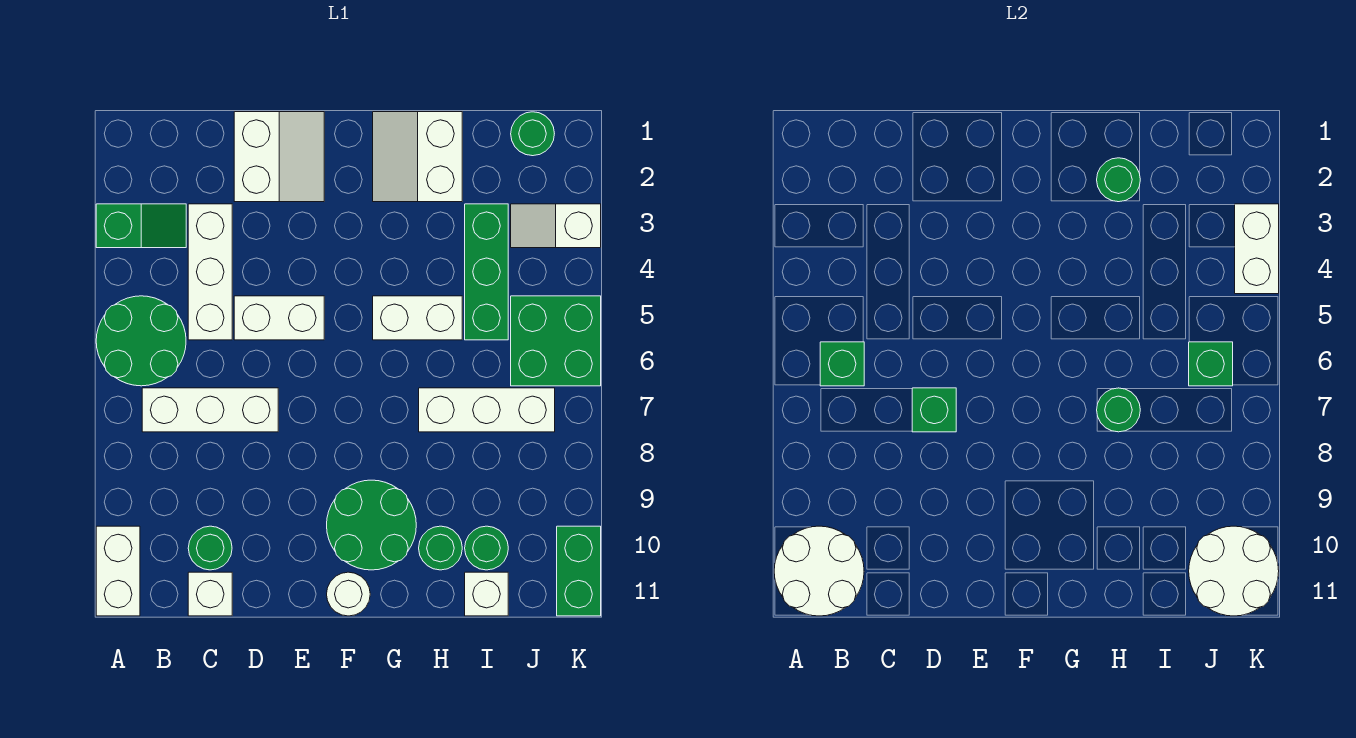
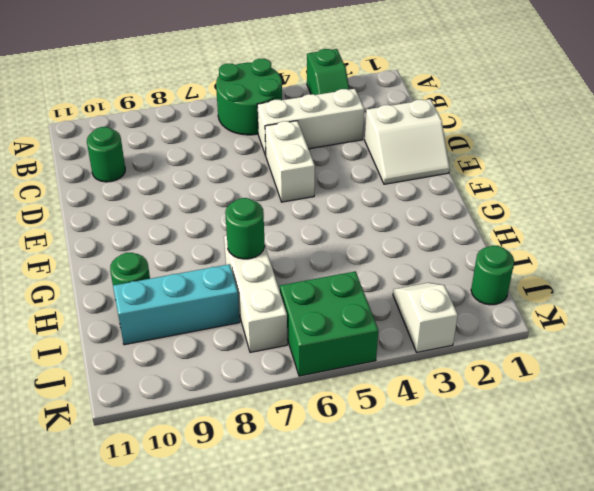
cyan brick I8:I10 level 1 -> green round brick I10 level 1
none -> white brick A10:A11 level 1
none -> white brick B7:D7 level 1
none -> white brick C11 level 1
none -> green round brick F9:G10 level 1

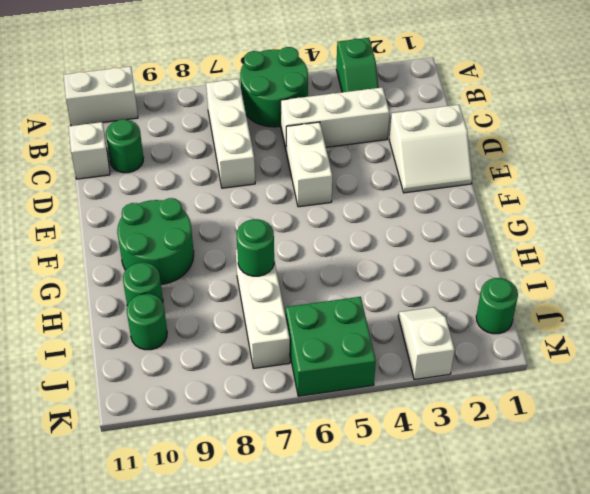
none -> white round brick F11 level 1
none -> white slope G1:H2 level 1 top H
none -> white brick G5:H5 level 1
none -> green brick I3:I5 level 1

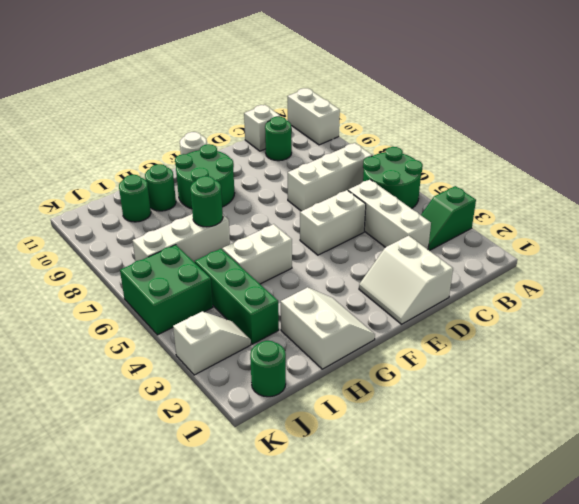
none -> white brick I11 level 1
none -> green brick K10:K11 level 1
none -> white round brick A10:B11 level 2
none -> green brick B6 level 2

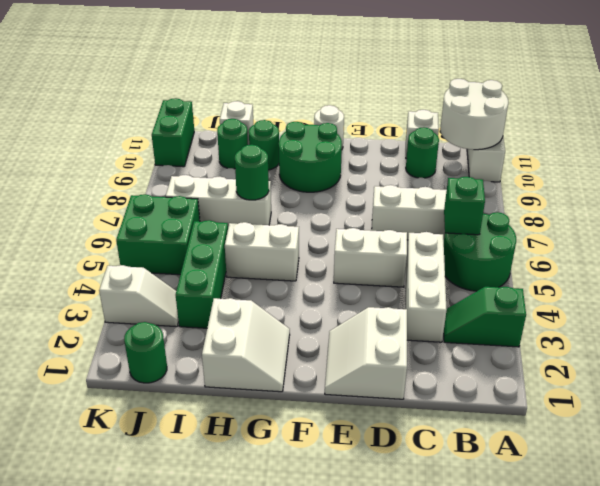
none -> green brick D7 level 2
none -> green round brick H2 level 2
none -> green brick J6 level 2
none -> white round brick J10:K11 level 2

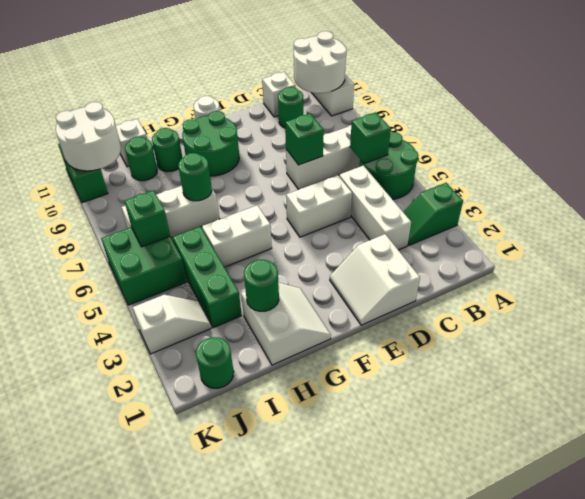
none -> white brick K3:K4 level 2

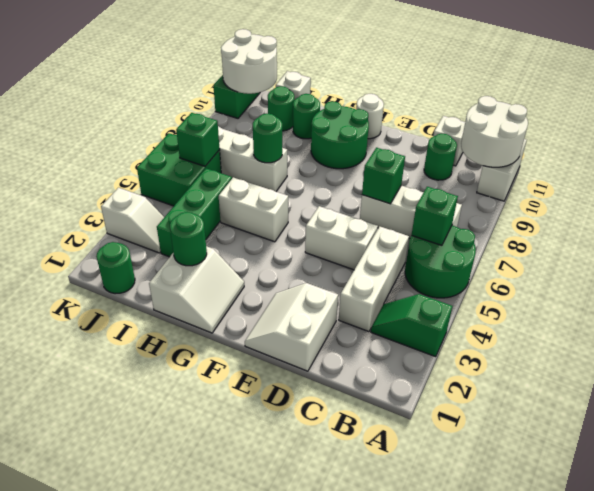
none -> white brick K3:K4 level 2

